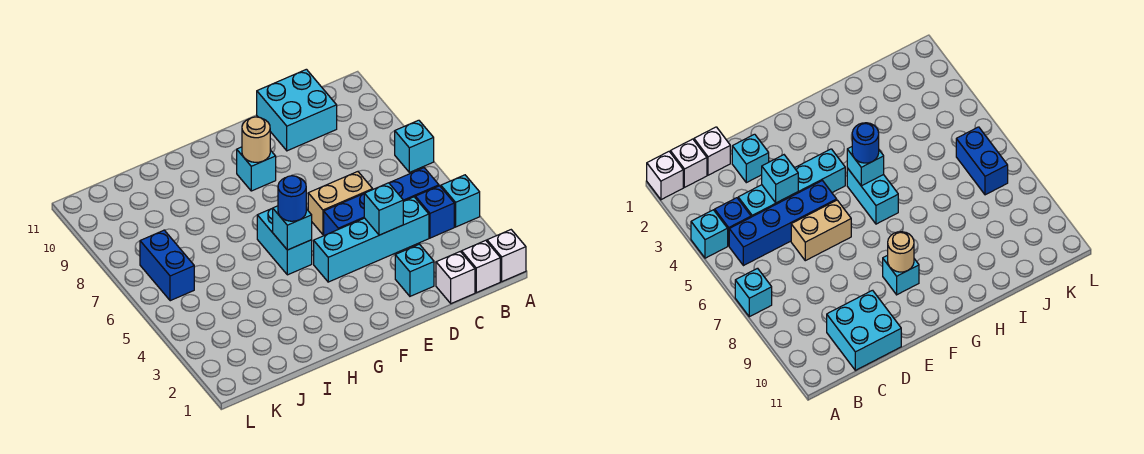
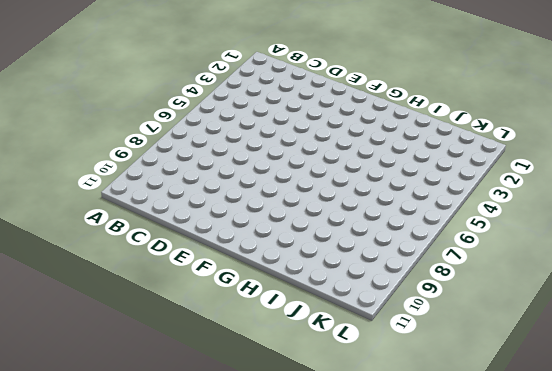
none -> white brick A1 level 1
none -> cyan brick A4 level 1
none -> cyan brick A7 level 1

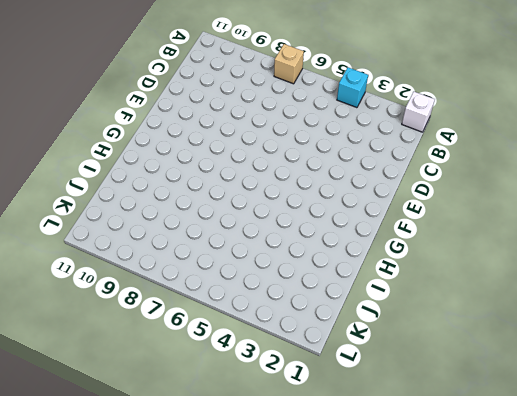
tan brick A7 level 1 -> cyan brick A7 level 1
none -> white brick B1 level 1
none -> blue brick B4 level 1
none -> blue brick B5:E5 level 1

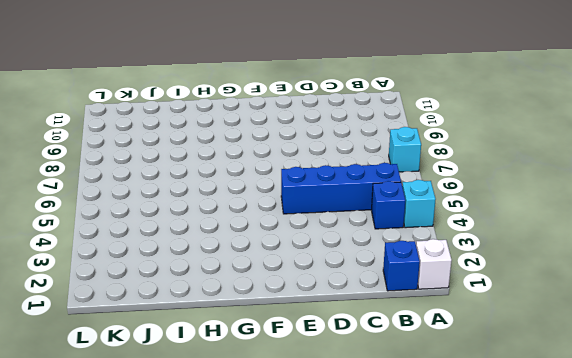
blue brick B1 level 1 -> white brick B1 level 1
none -> white brick C1 level 1
none -> cyan brick C4:F4 level 1
none -> cyan brick C10:D11 level 1

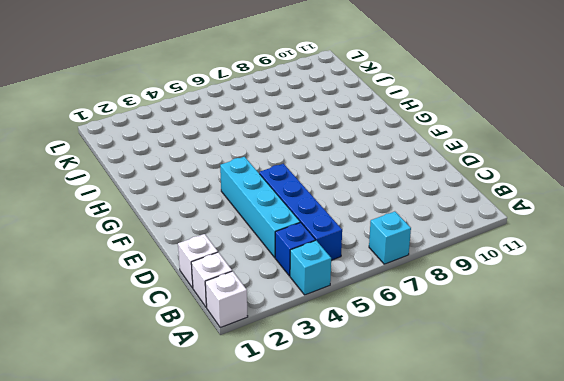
none -> cyan brick C10:D11 level 1
none -> cyan brick D2 level 1
none -> tan brick D6:E6 level 1

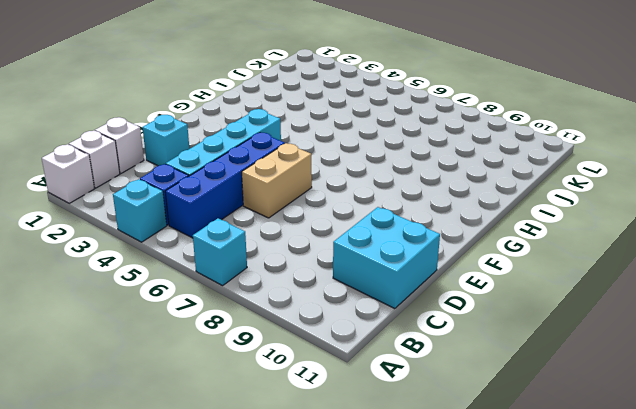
none -> cyan brick F9 level 1
none -> cyan brick G5:G6 level 1
none -> blue brick K6:K7 level 1

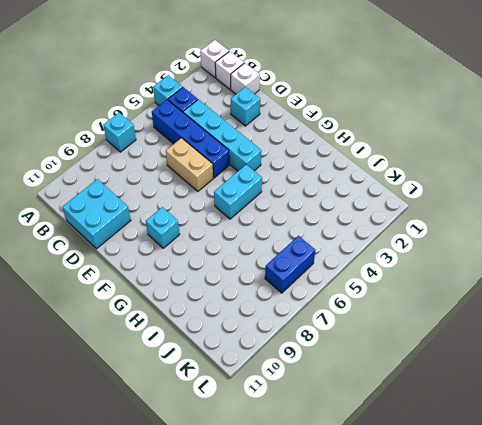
none -> cyan brick D4 level 2
none -> tan round brick F9 level 2
none -> cyan brick G5 level 2

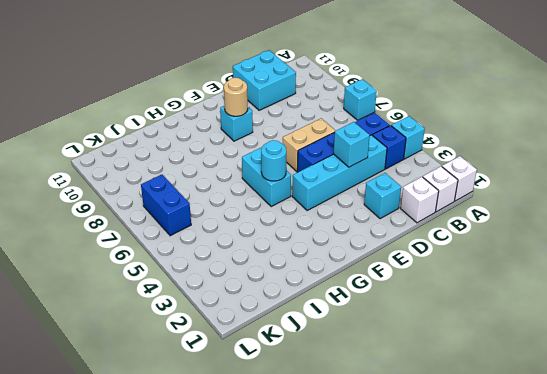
cyan round brick G5 level 2 -> cyan brick G5 level 2
none -> blue round brick G5 level 3

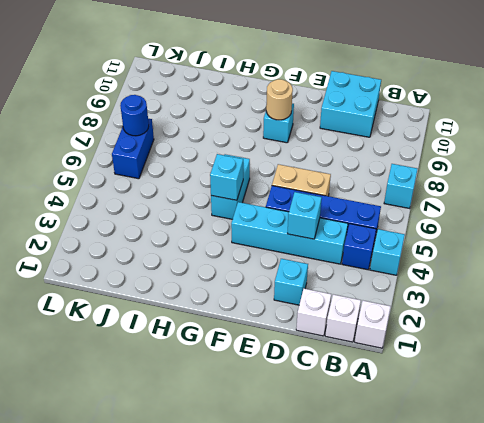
blue round brick K7 level 2 -> blue round brick G5 level 3

